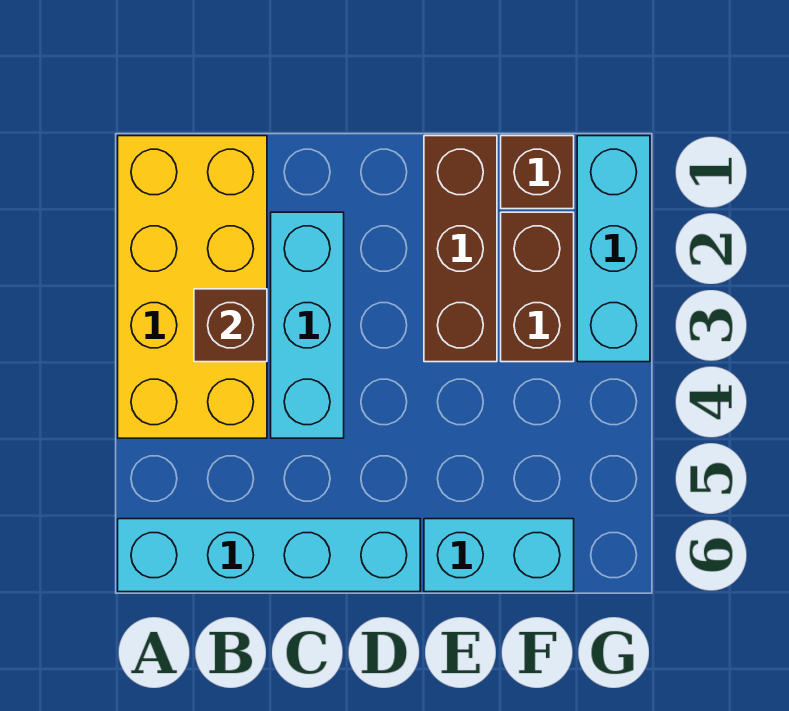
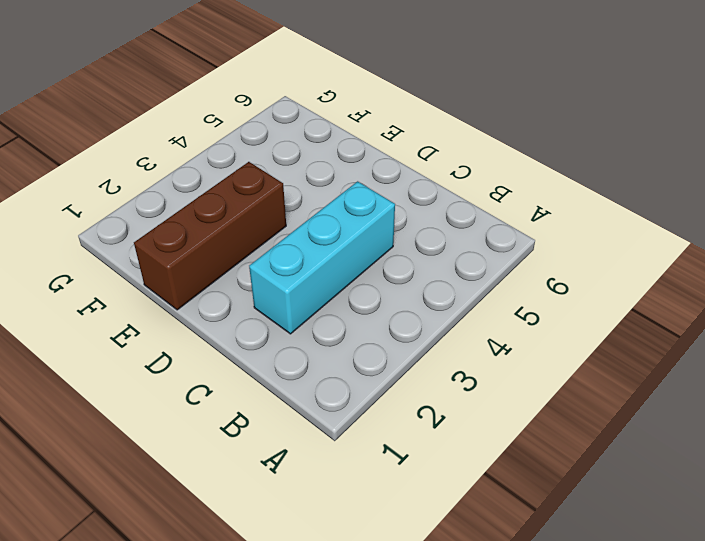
none -> yellow brick A1:B4 level 1
none -> cyan brick A6:D6 level 1

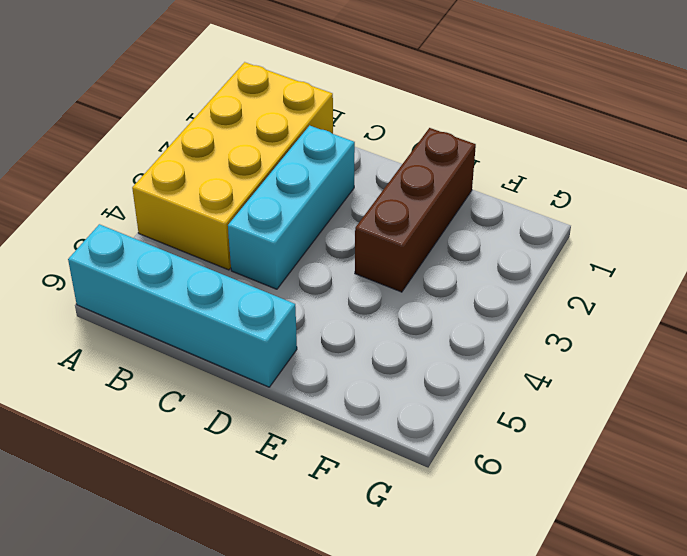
none -> cyan brick E6:F6 level 1
none -> brown brick F1 level 1

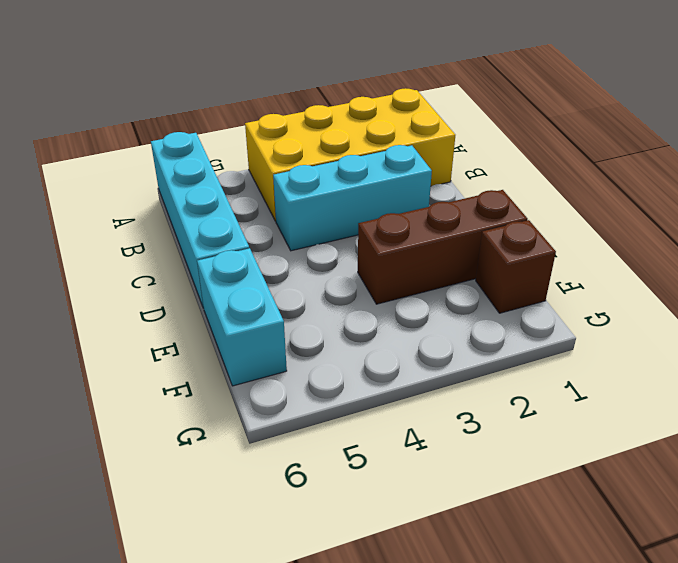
none -> brown brick F2:F3 level 1
none -> cyan brick G1:G3 level 1

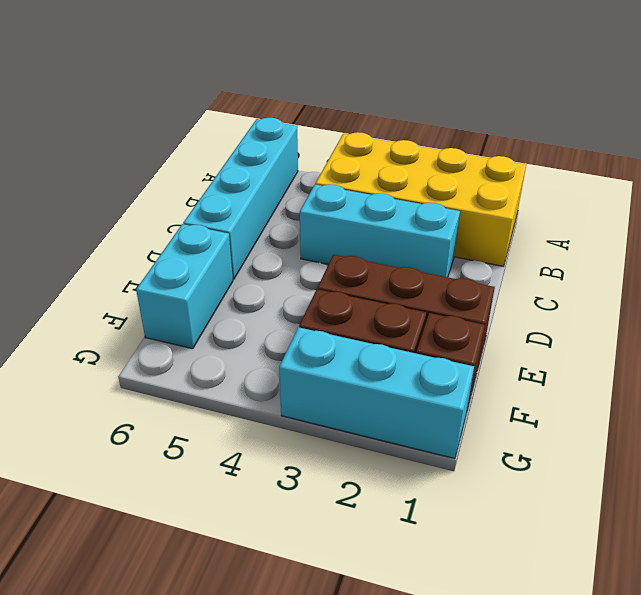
none -> brown brick B3 level 2

